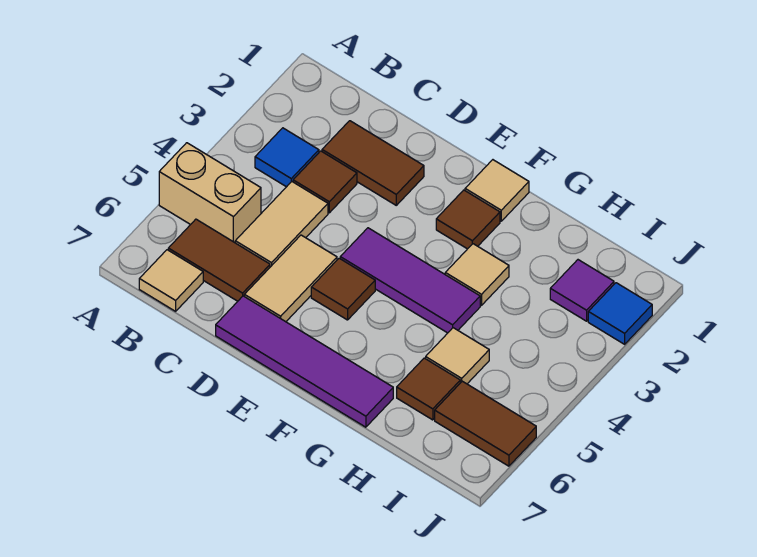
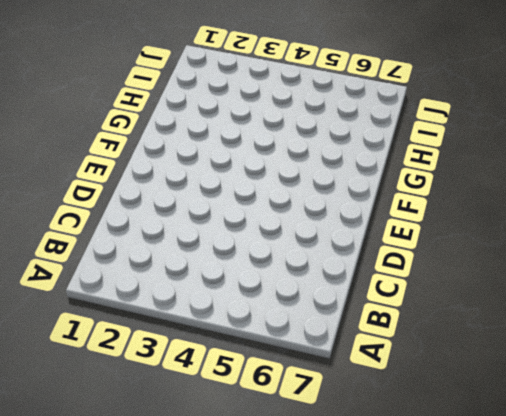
none -> tan brick A5:B5 level 1
none -> blue tile B3 level 1
none -> brown tile B6:C6 level 1

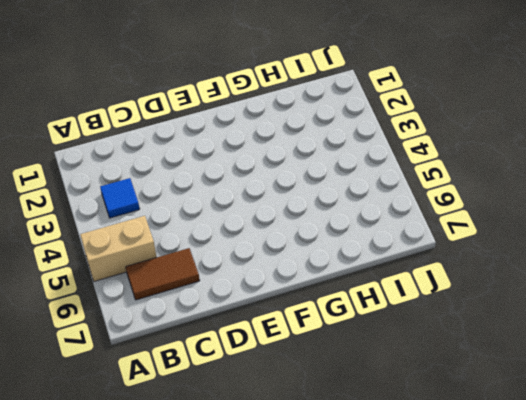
none -> tan tile B7 level 1
none -> brown tile C2:D2 level 1
none -> brown tile C3 level 1

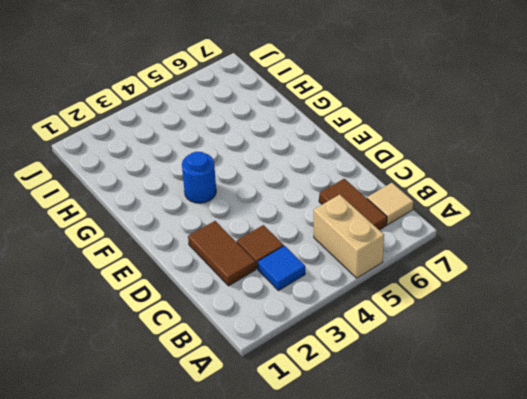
blue round brick F3 level 1 -> none
none -> tan tile C4:C5 level 1
none -> tan tile D5:D6 level 1
none -> purple tile D7:G7 level 1

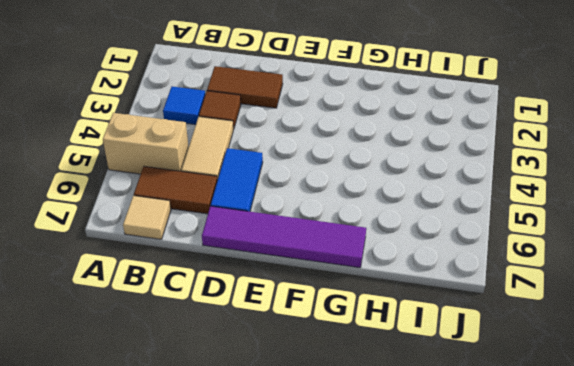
blue tile D5:D6 level 1 -> tan tile D5:D6 level 1
none -> purple tile E4:G4 level 1
none -> brown tile E5 level 1
none -> tan tile F1 level 1

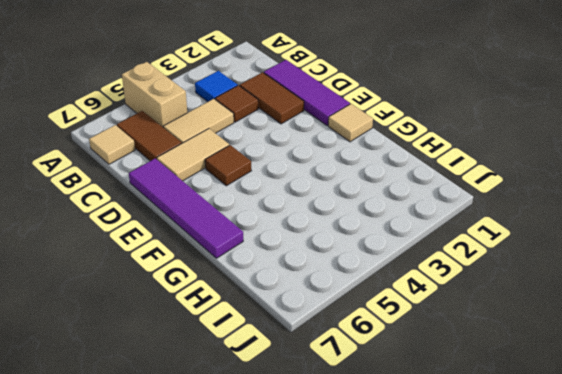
purple tile C1:E1 level 1 -> purple tile E4:G4 level 1
none -> brown tile F2 level 1
none -> tan tile G3 level 1
none -> tan tile H5 level 1

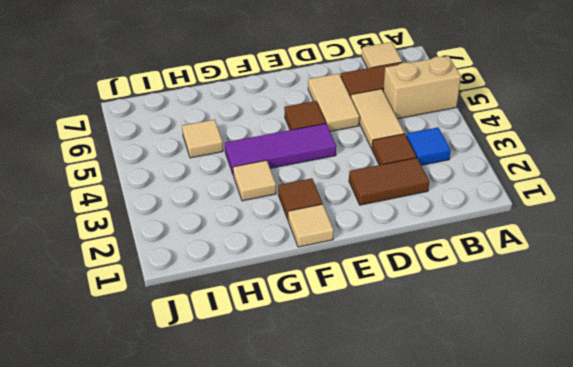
none -> purple tile D7:G7 level 1
none -> brown tile H6 level 1
none -> purple tile I2 level 1

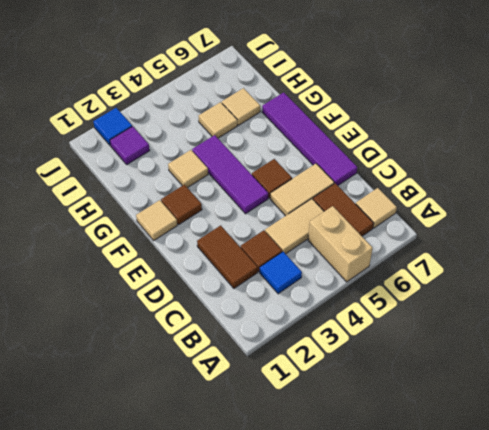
tan tile H6 level 1 -> brown tile H6 level 1
none -> brown tile I6:J6 level 1

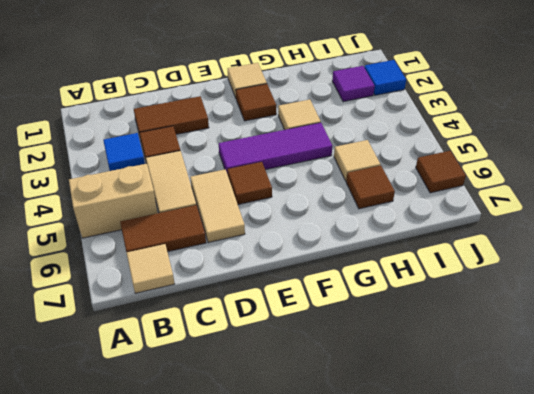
brown tile J6 level 1 -> brown tile I6:J6 level 1
none -> purple tile D7:G7 level 1

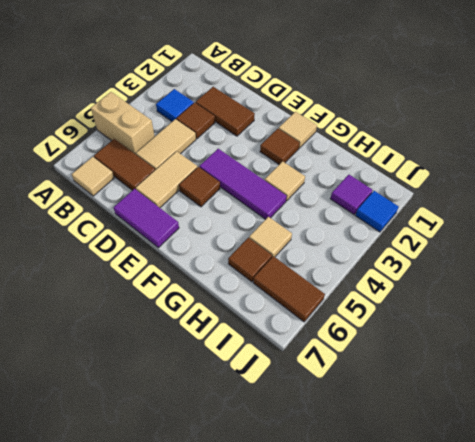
purple tile D7:E7 level 1 -> purple tile D7:G7 level 1

